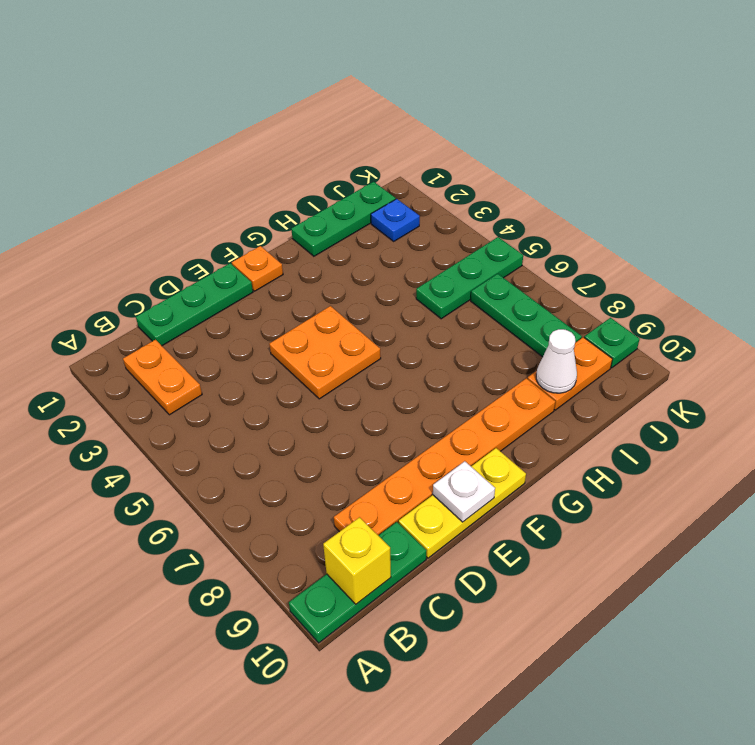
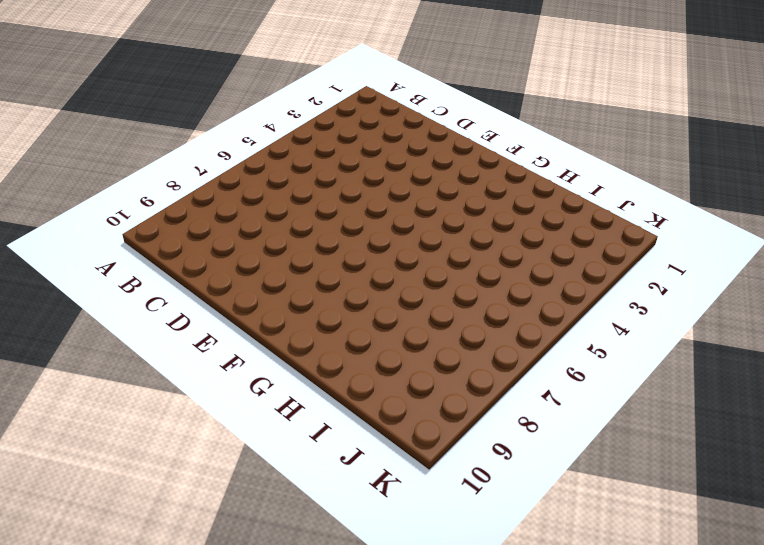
none -> green plate A10:C10 level 1
none -> orange plate B2:B3 level 1
none -> green plate C1:E1 level 1

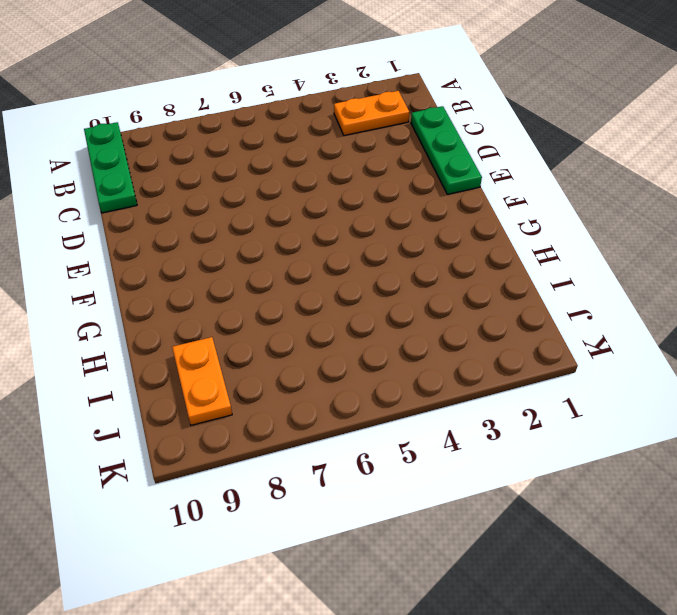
none -> orange plate C9:H9 level 1
none -> yellow plate D10:F10 level 1
none -> orange plate E4:F5 level 1

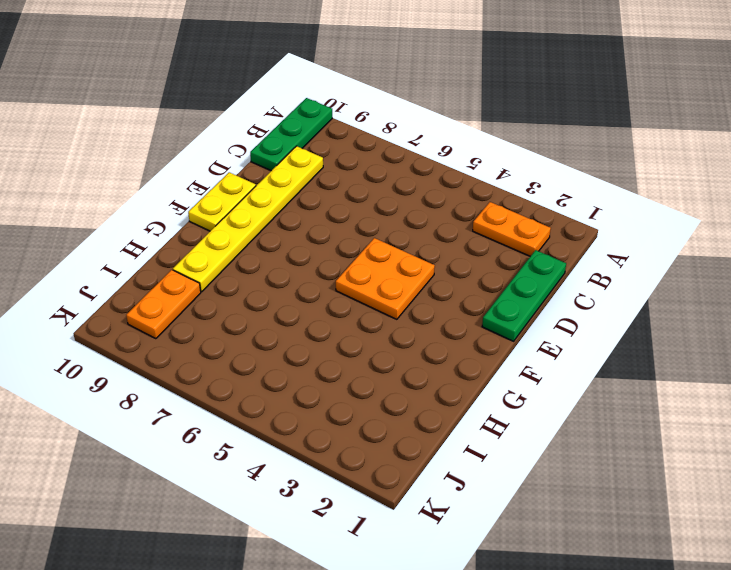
yellow plate C9:H9 level 1 -> orange plate C9:H9 level 1
yellow plate E10:F10 level 1 -> yellow plate D10:F10 level 1
none -> orange plate F1 level 1
none -> green plate H1:J1 level 1
none -> green plate I5:K5 level 1

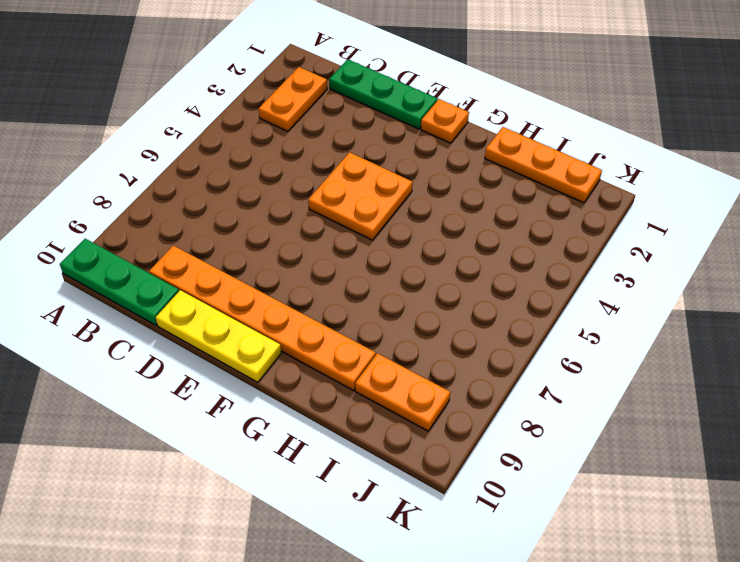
orange plate H1:J1 level 1 -> green plate H1:J1 level 1
none -> green plate I5:K5 level 1
none -> blue plate J2 level 1
none -> green plate J6:J8 level 1

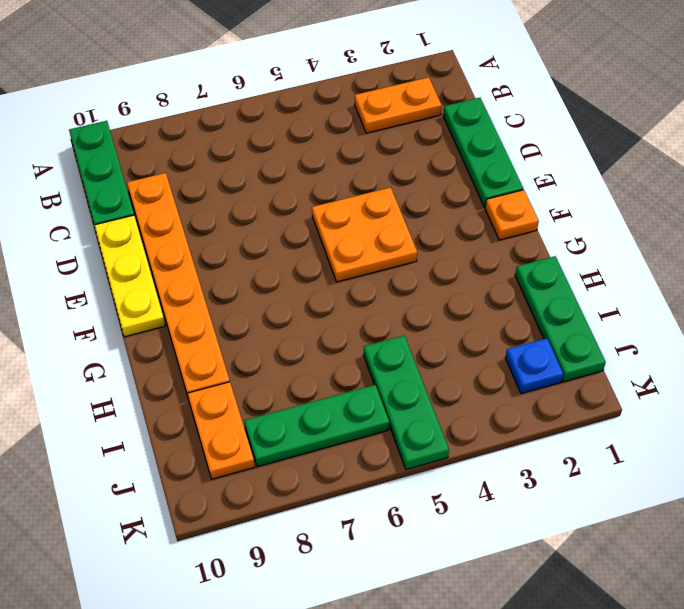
none -> green plate K9 level 1
none -> yellow brick B10 level 2
none -> white plate E10 level 2

